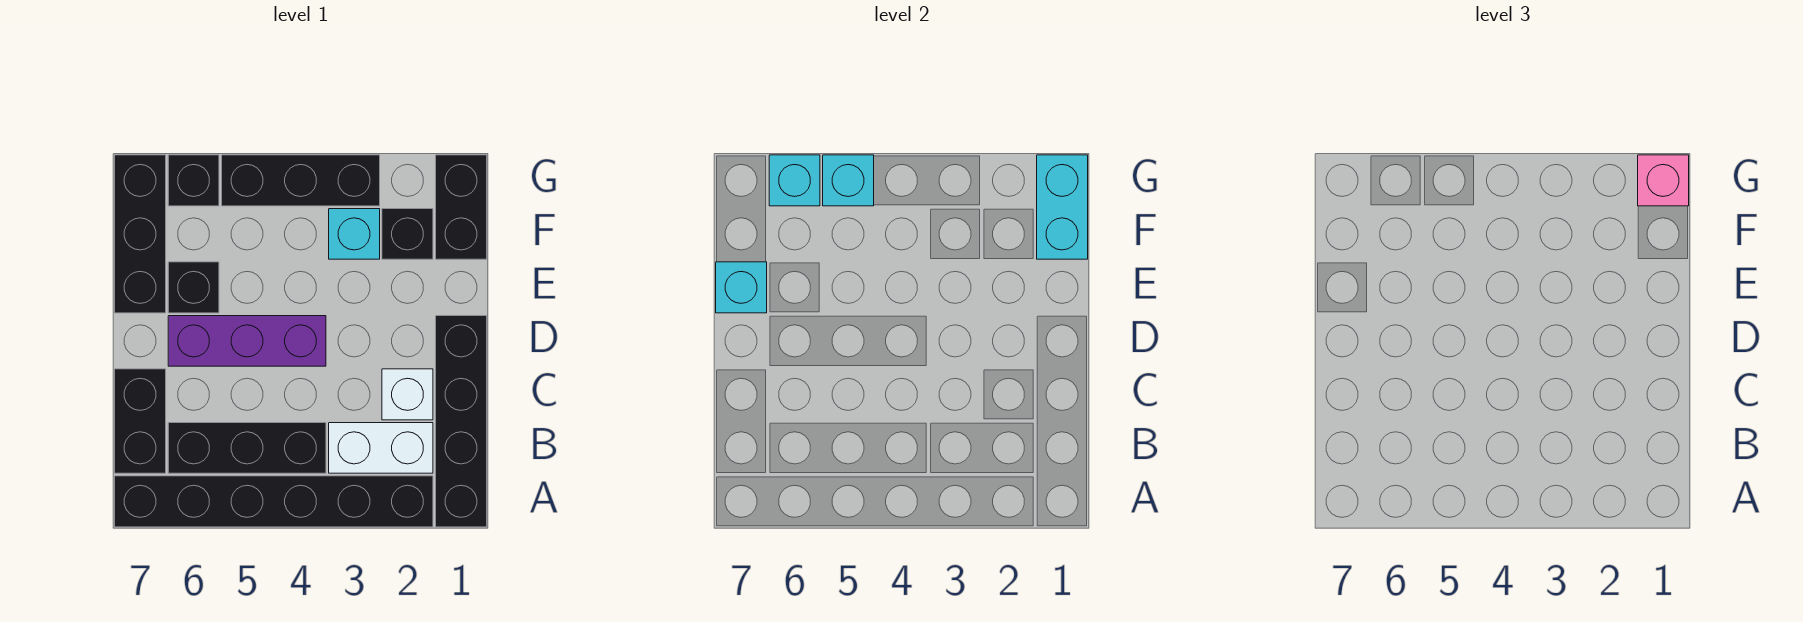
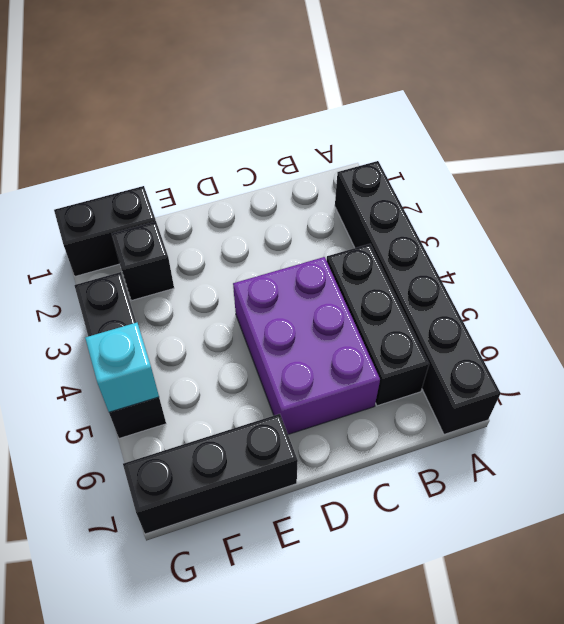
purple brick C4:D6 level 1 -> purple brick D4:D6 level 1
none -> black brick A1:D1 level 1
none -> white brick B2:B3 level 1
none -> black brick B7:C7 level 1

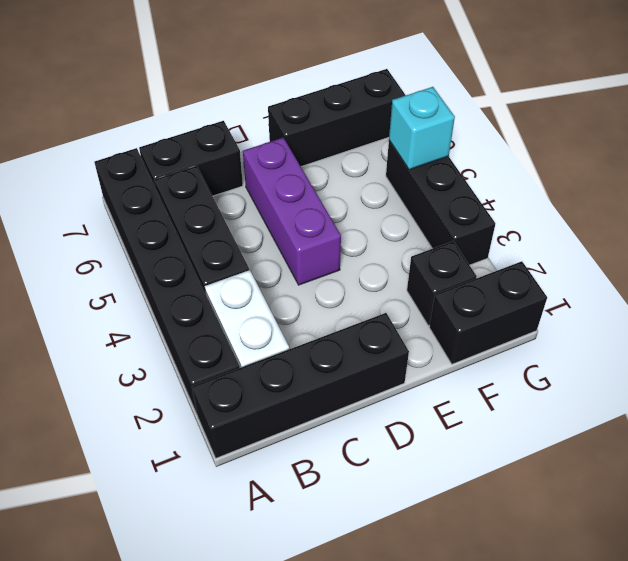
none -> white brick C2 level 1
none -> black brick E6 level 1
none -> cyan brick F3 level 1

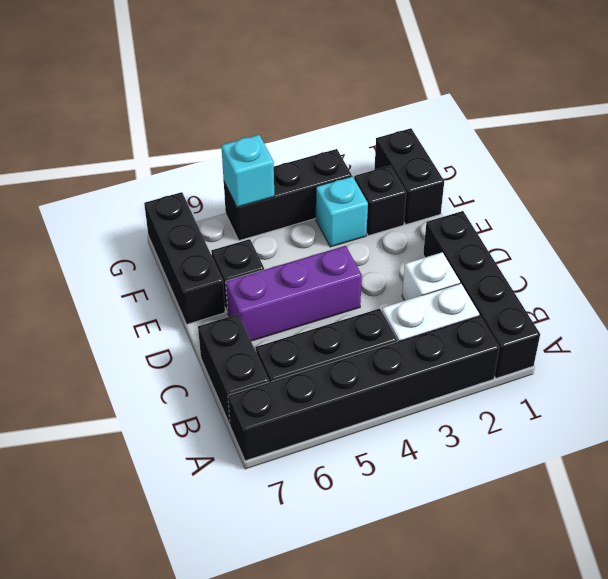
none -> black brick G6 level 1
none -> cyan brick E7 level 2
none -> cyan brick F1:G1 level 2

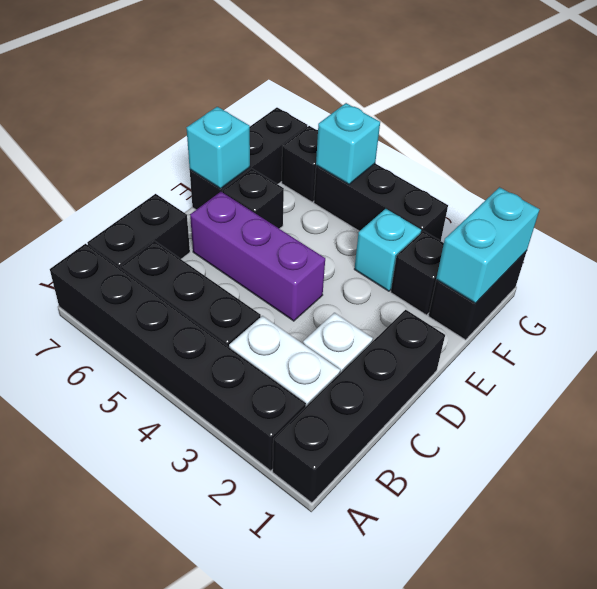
none -> cyan brick G6 level 2
none -> pink brick G1 level 3

